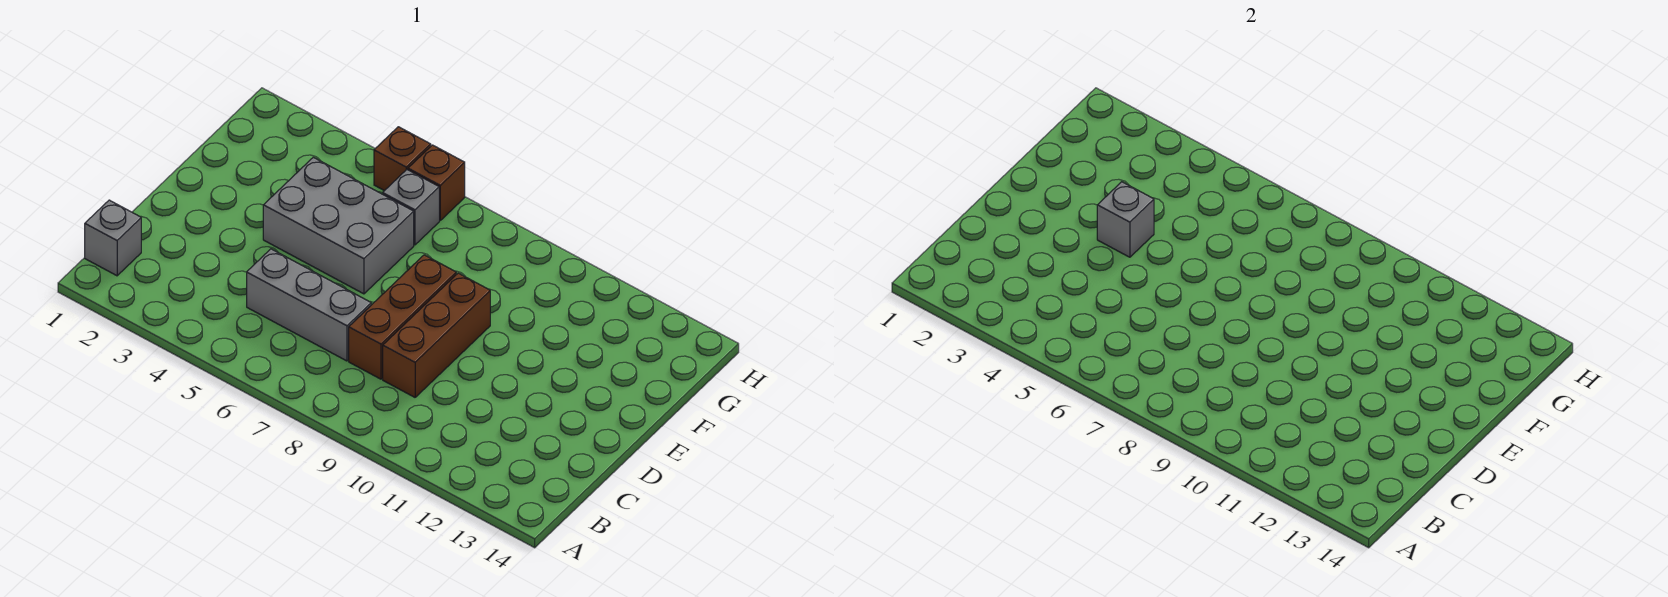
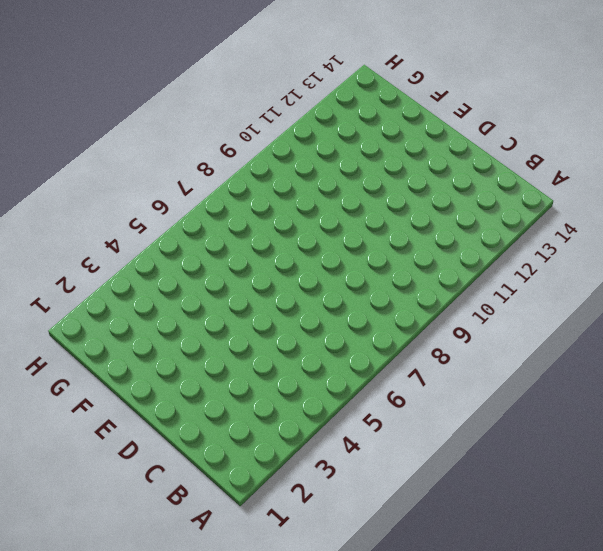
none -> grey brick B1 level 1
none -> grey brick C5:C7 level 1

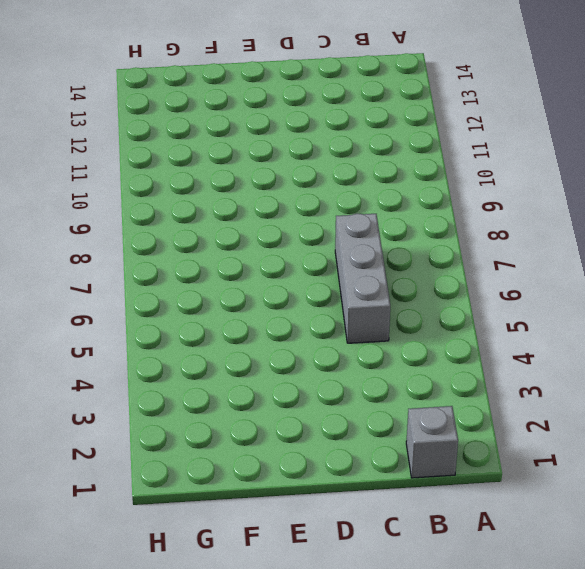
none -> brown brick C8:E8 level 1
none -> brown brick C9:E9 level 1

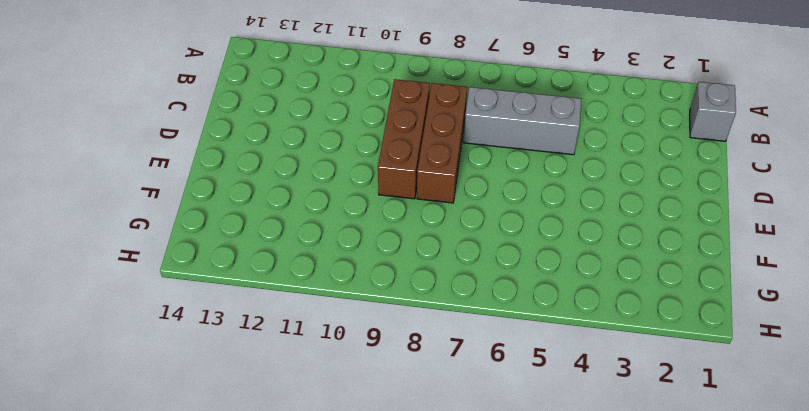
none -> grey brick E4:F6 level 1
none -> grey brick G6 level 1

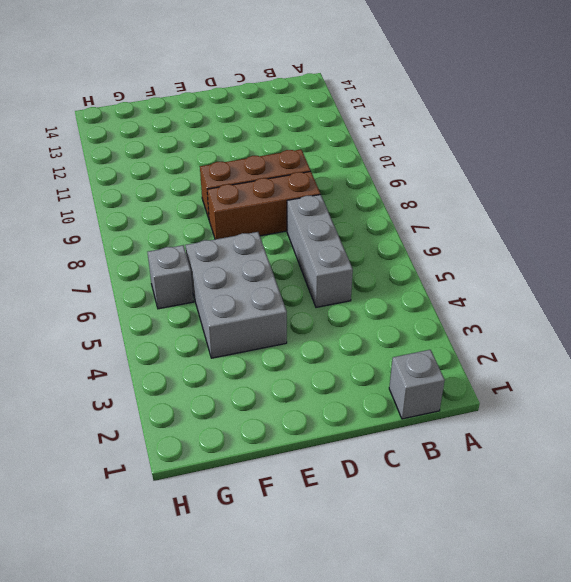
none -> brown brick H5 level 1
none -> brown brick H6 level 1

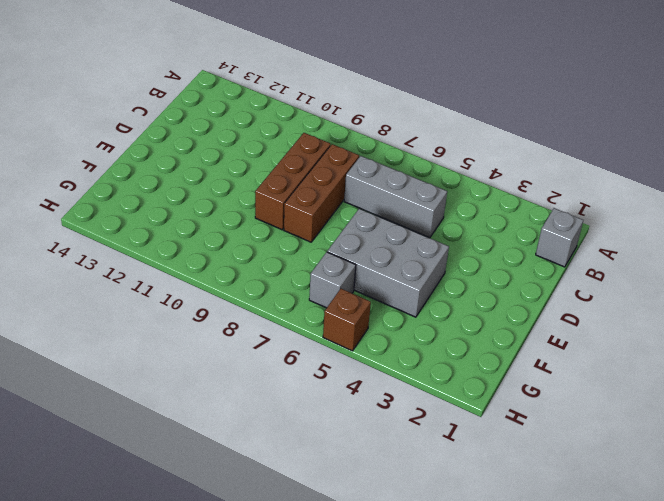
none -> brown brick H6 level 1
none -> grey brick E4 level 2

